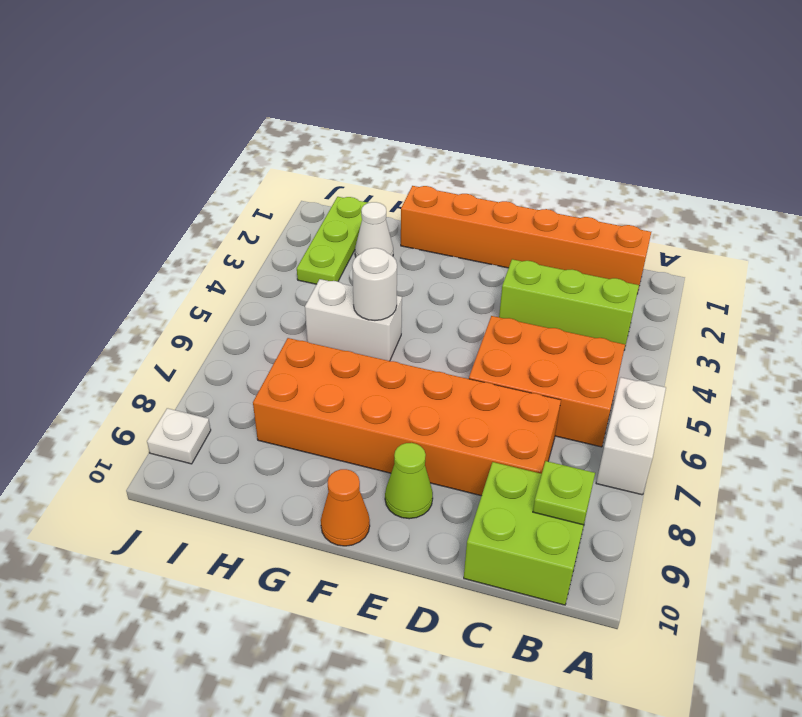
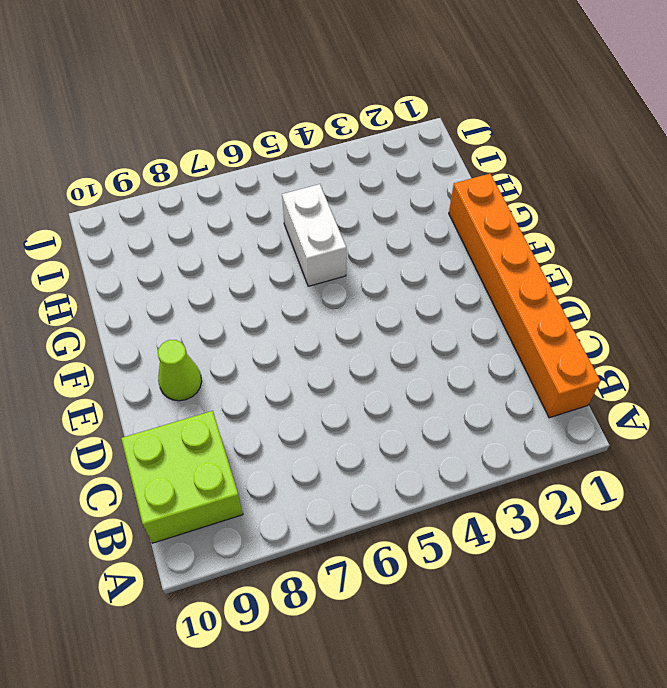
none -> white brick A6:A7 level 1
none -> lime brick B3:D3 level 1
none -> orange brick B5:D6 level 1

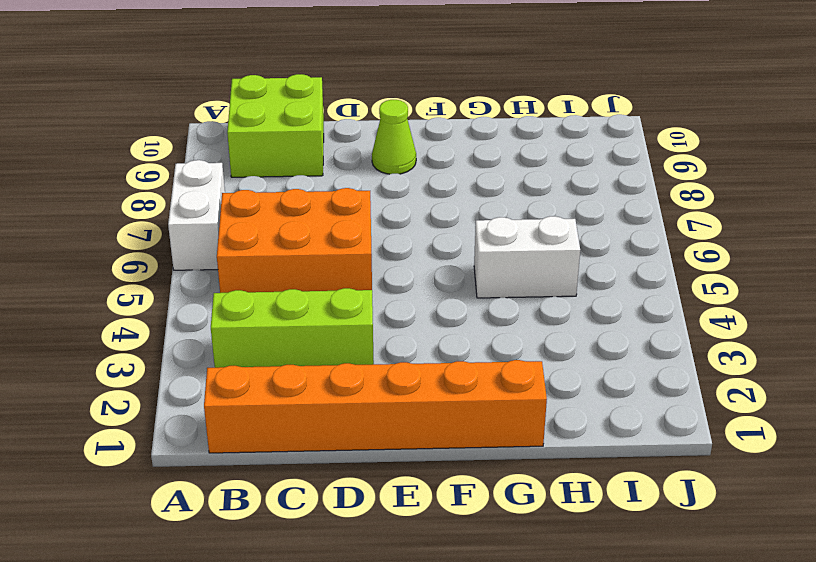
none -> orange brick C7:H8 level 1
none -> orange cone F10 level 1
none -> white cone H2 level 1

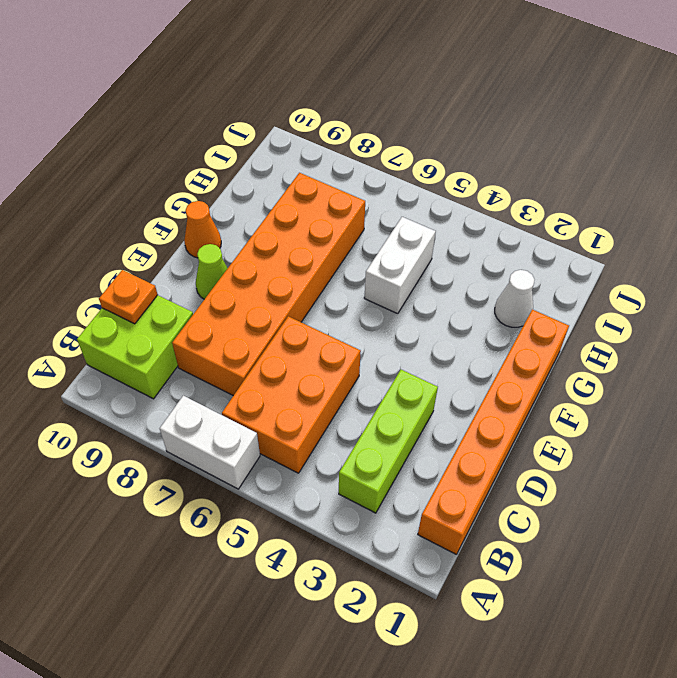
orange plate C10 level 2 -> none
none -> lime plate I1:I3 level 1
none -> white plate J9 level 1
none -> lime plate B9 level 2

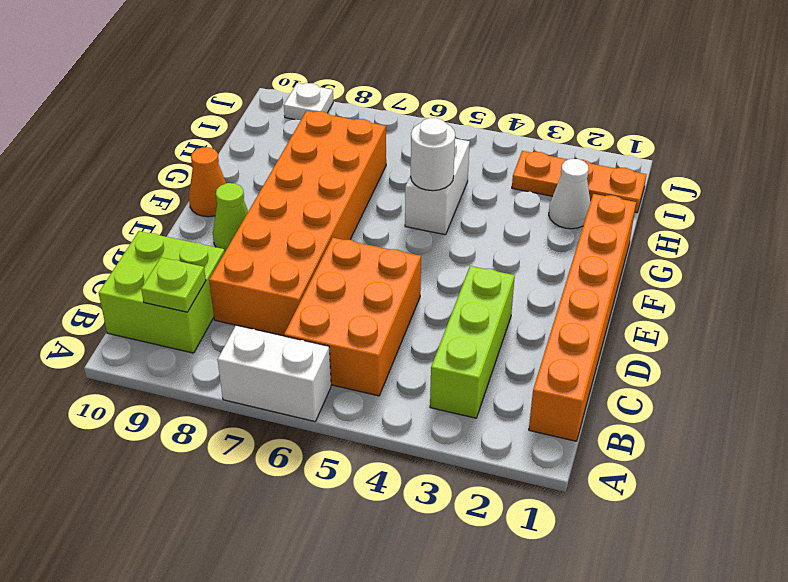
orange plate I1:I3 level 1 -> lime plate I1:I3 level 1

